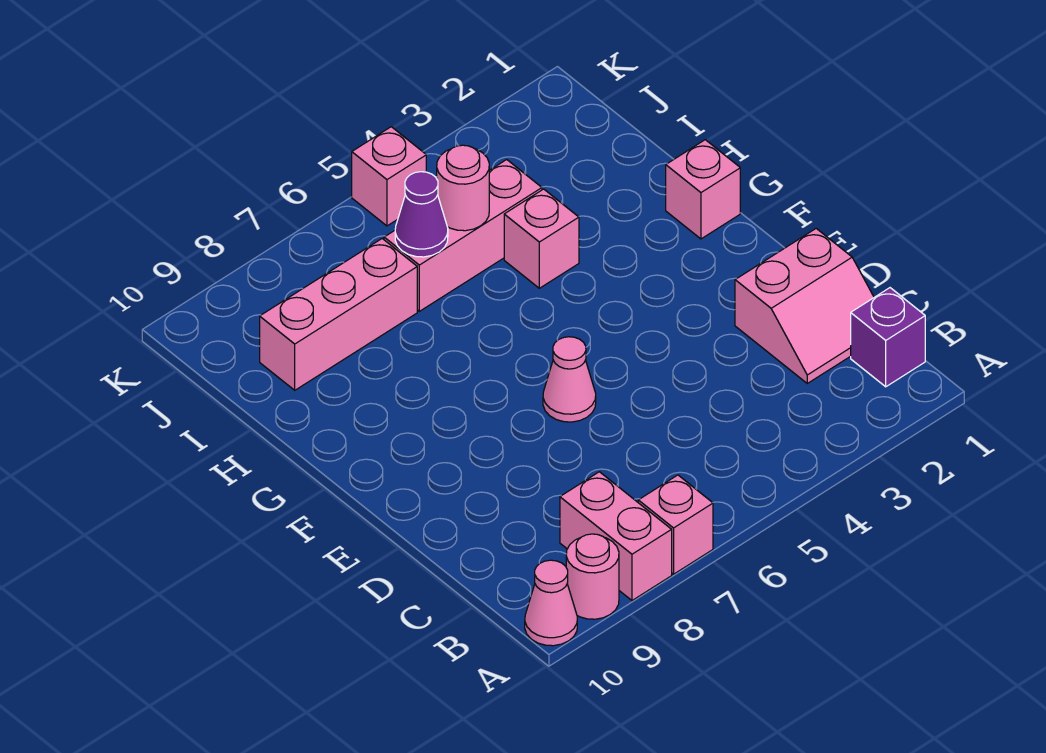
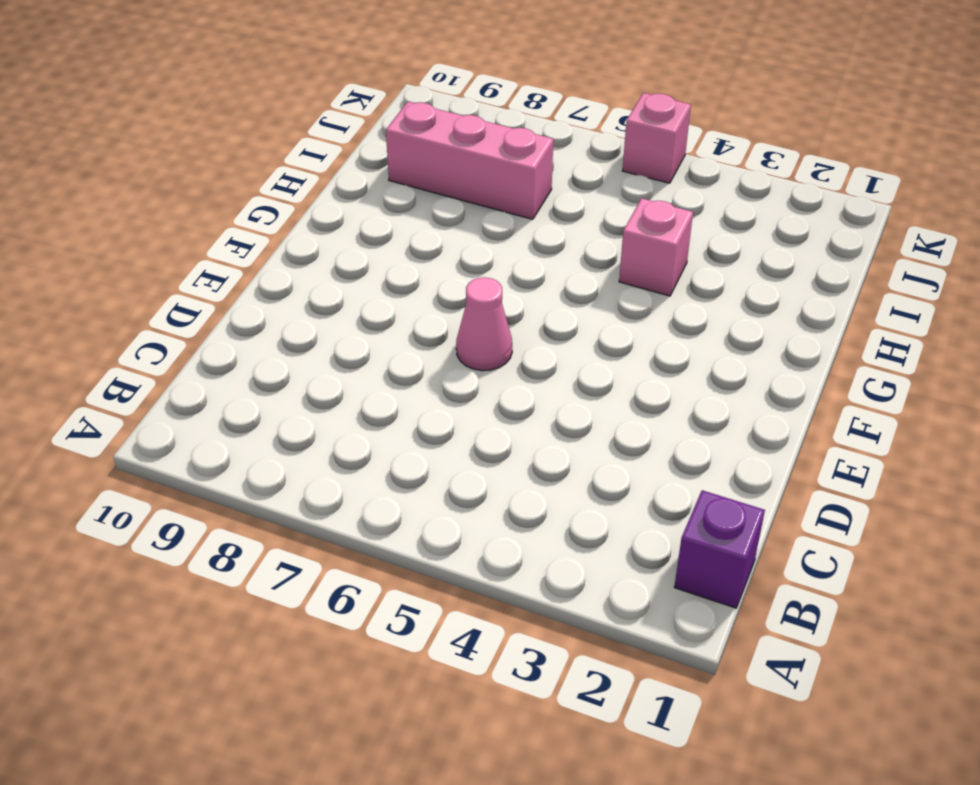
none -> pink brick A7 level 1
none -> pink brick A8:B8 level 1
none -> pink round brick A9 level 1

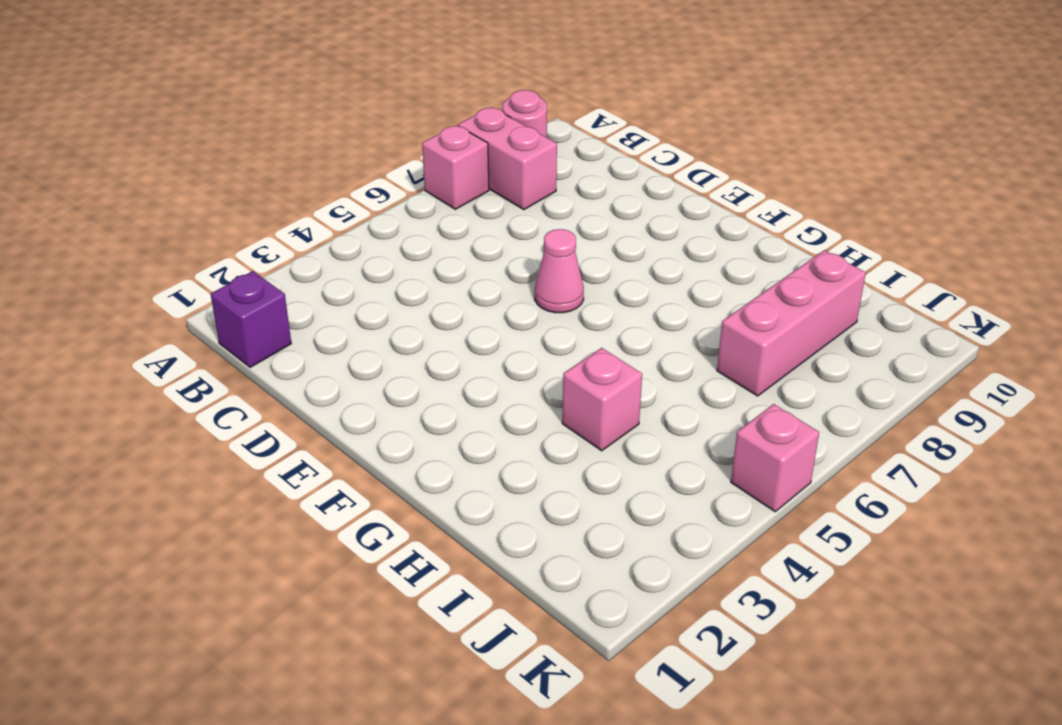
none -> pink cone A10 level 1
none -> pink slope C1:D2 level 1 top D
none -> pink brick G1 level 1

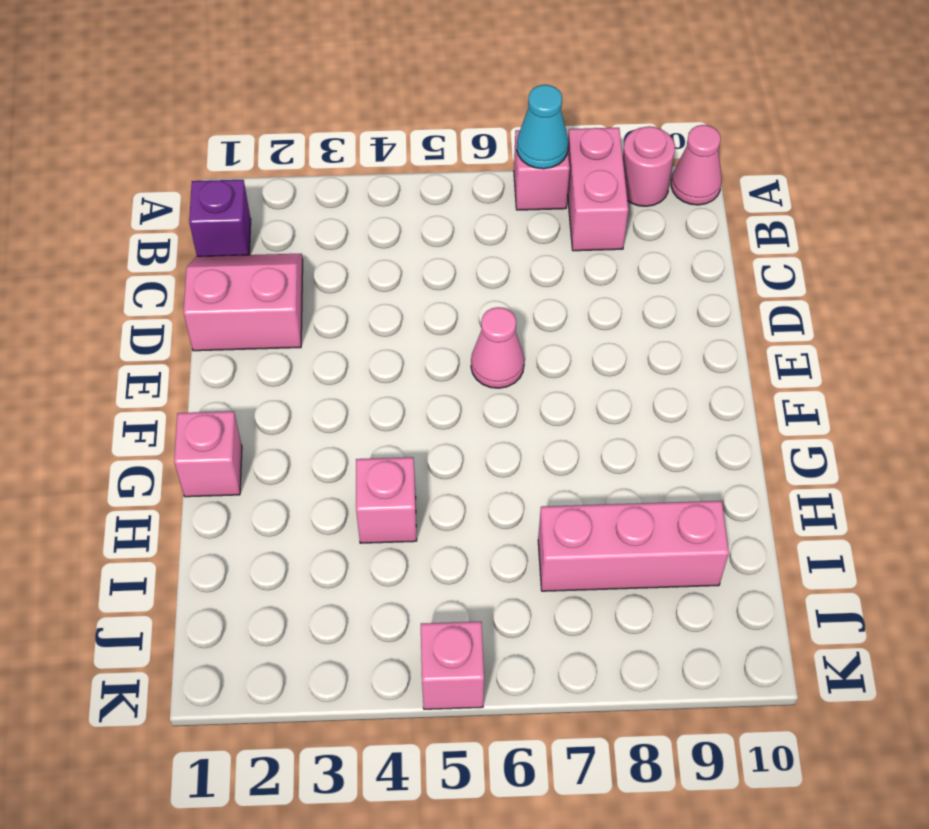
cyan cone A7 level 2 -> none
none -> pink brick I4:I6 level 1
none -> pink round brick I5 level 2
none -> purple cone I6 level 2

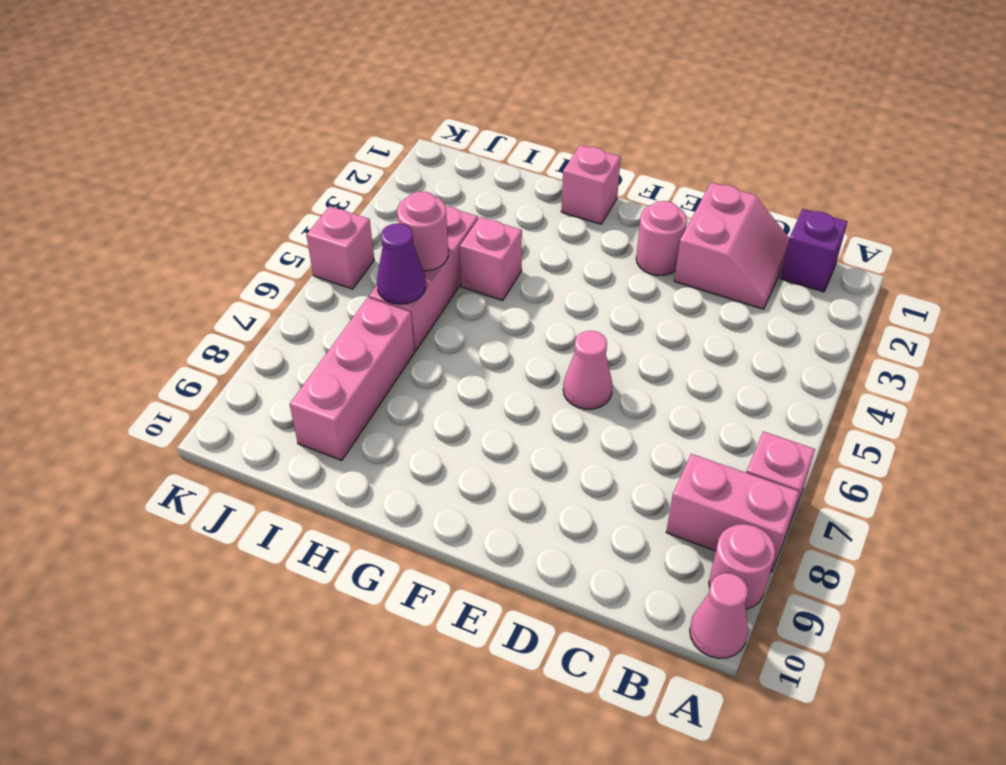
pink round brick E2 level 1 -> none

